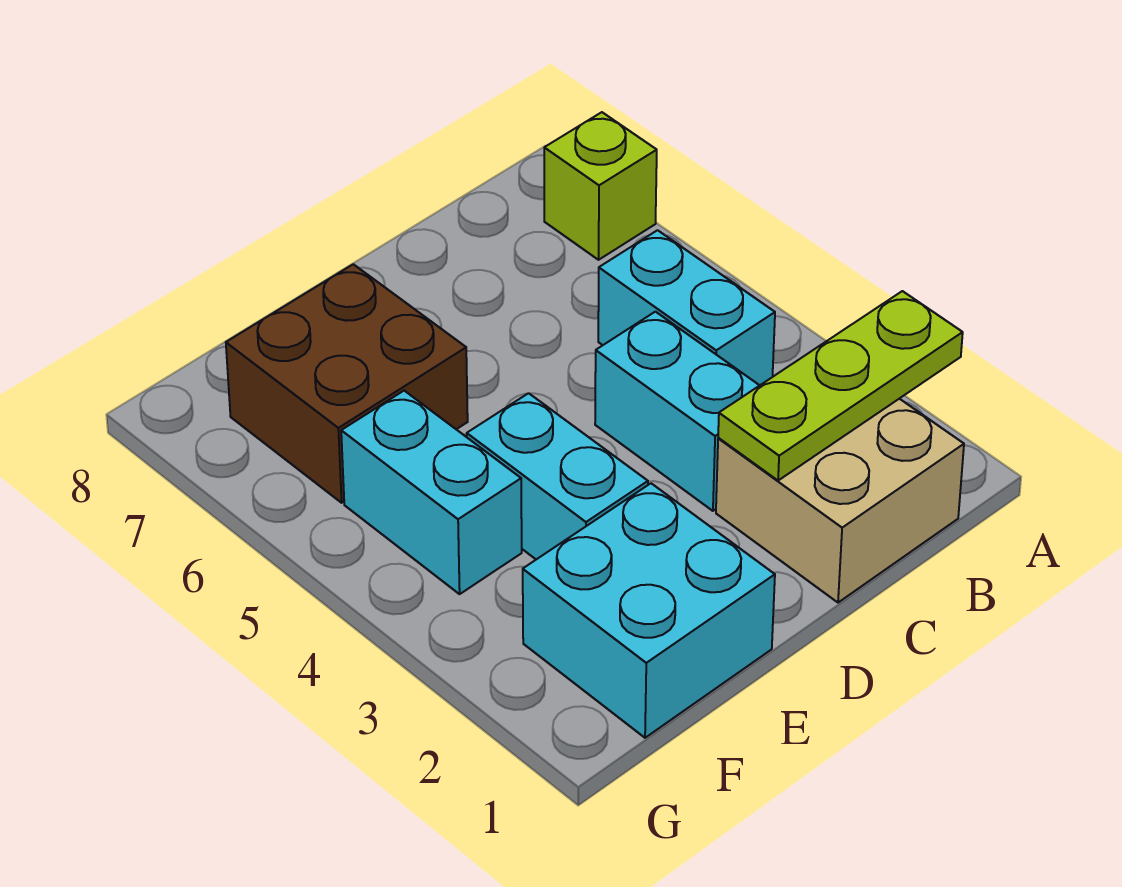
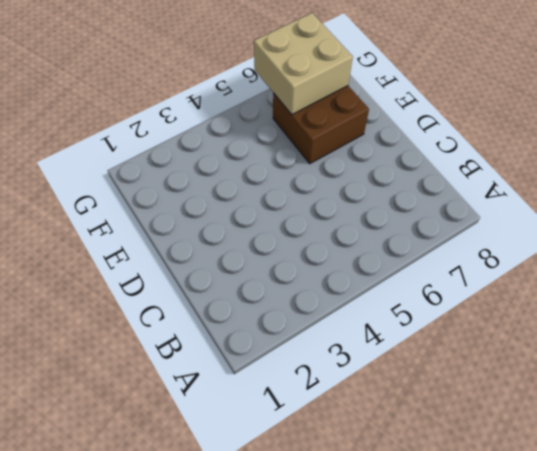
tan brick F6:G7 level 2 -> tan brick B1:C2 level 1
none -> lime brick A7 level 1
none -> cyan brick B4:B5 level 1

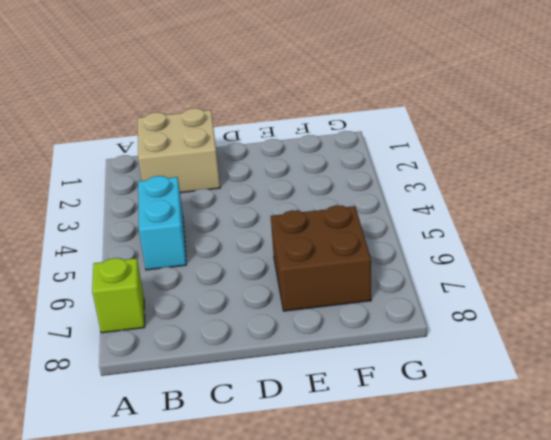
none -> cyan brick C3:C4 level 1
none -> cyan brick E1:F2 level 1

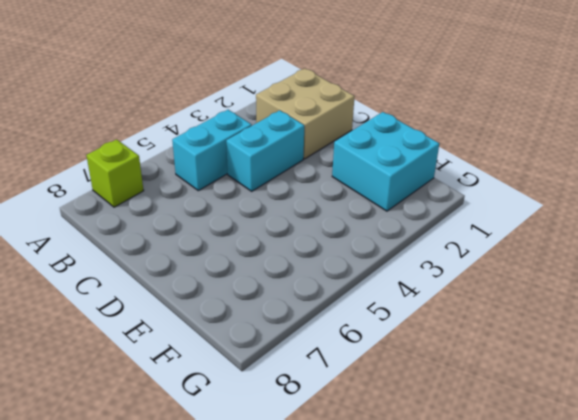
none -> cyan brick E3:E4 level 1
none -> brown brick E6:F7 level 1

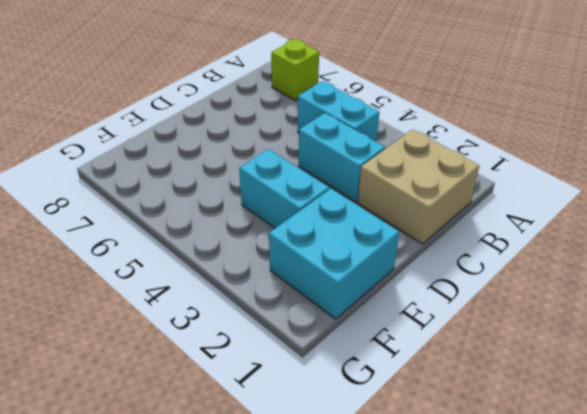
none -> brown brick E6:F7 level 1
none -> cyan brick F4:F5 level 1

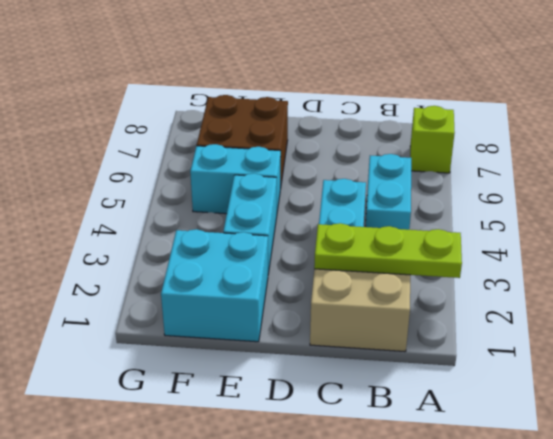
cyan brick E5:F5 level 1 -> cyan brick F4:F5 level 1

